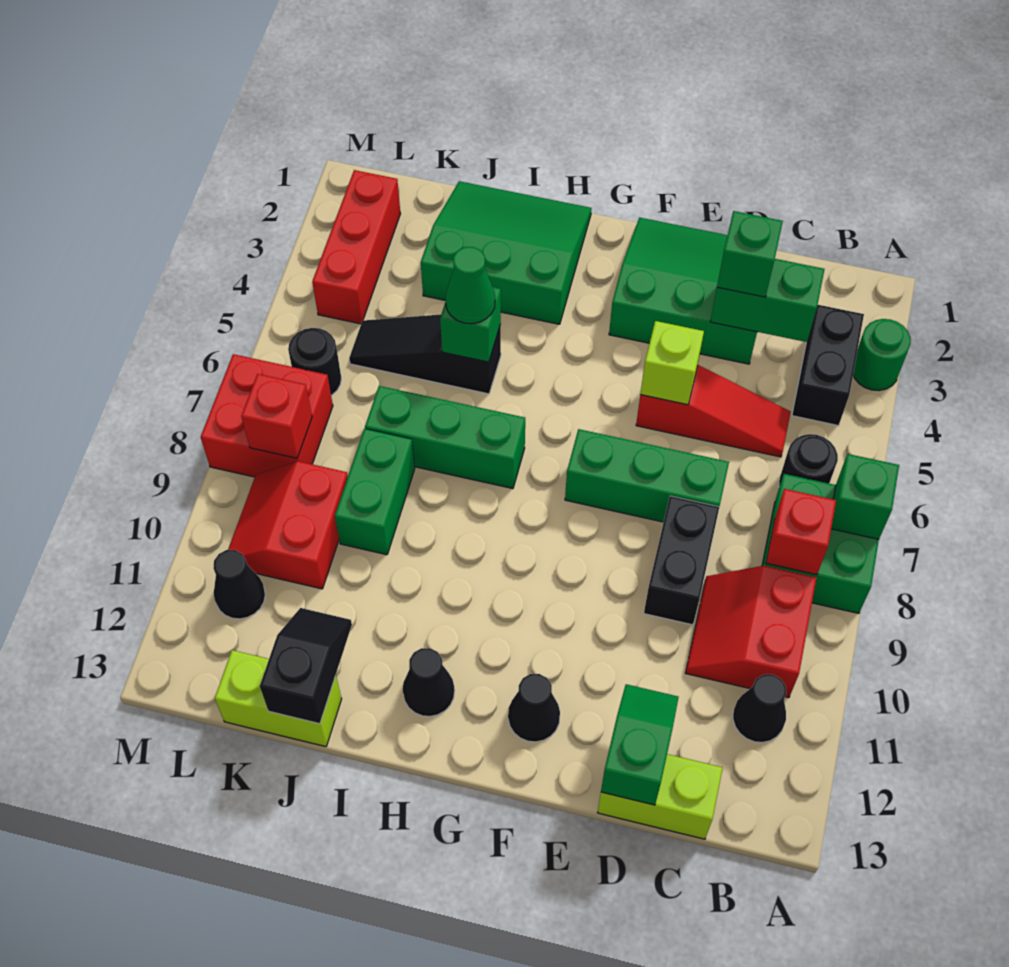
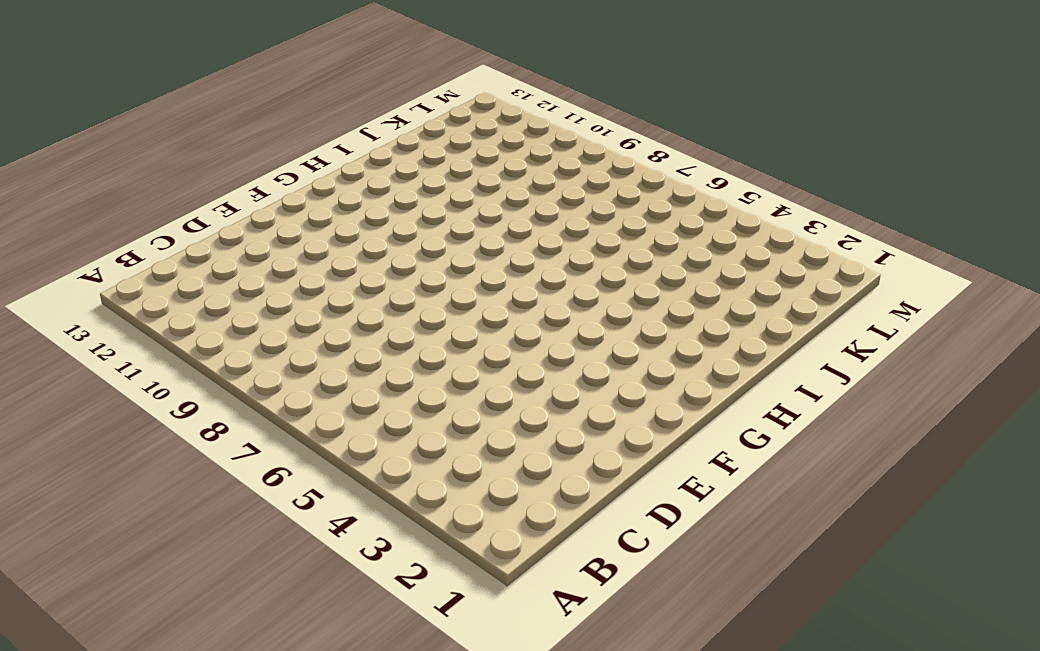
none -> green round brick A3 level 1
none -> green brick A7:B8 level 1
none -> black brick B3:B4 level 1
none -> black round brick B6 level 1

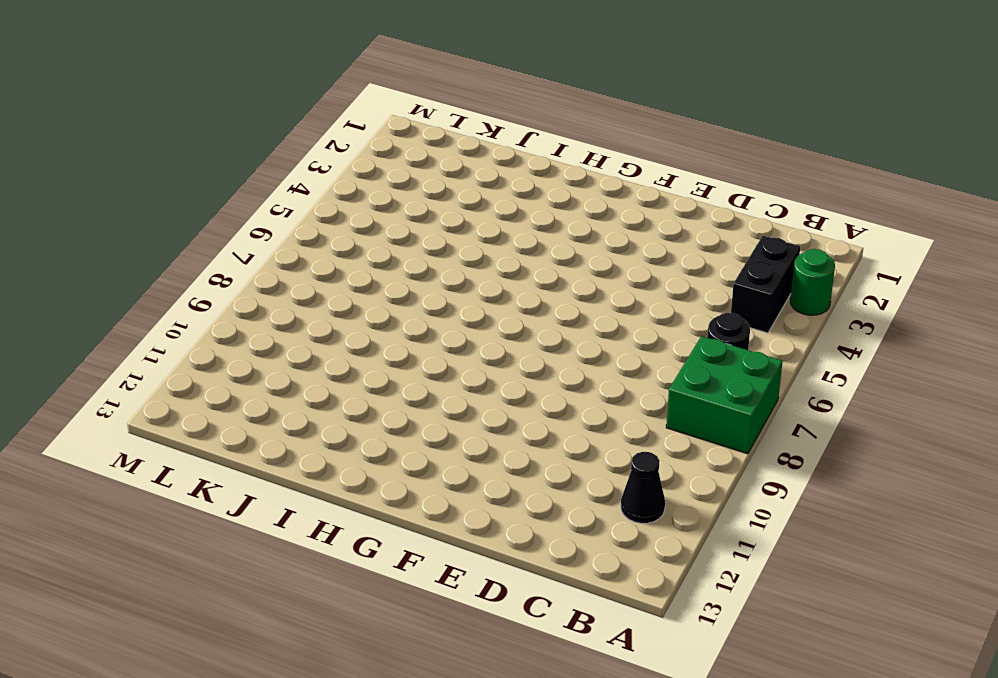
none -> red slope B9:C10 level 1 top B
none -> red slope C5:E5 level 1 top E
none -> lime brick C13:D13 level 1
none -> green slope D1:F3 level 1 top 3

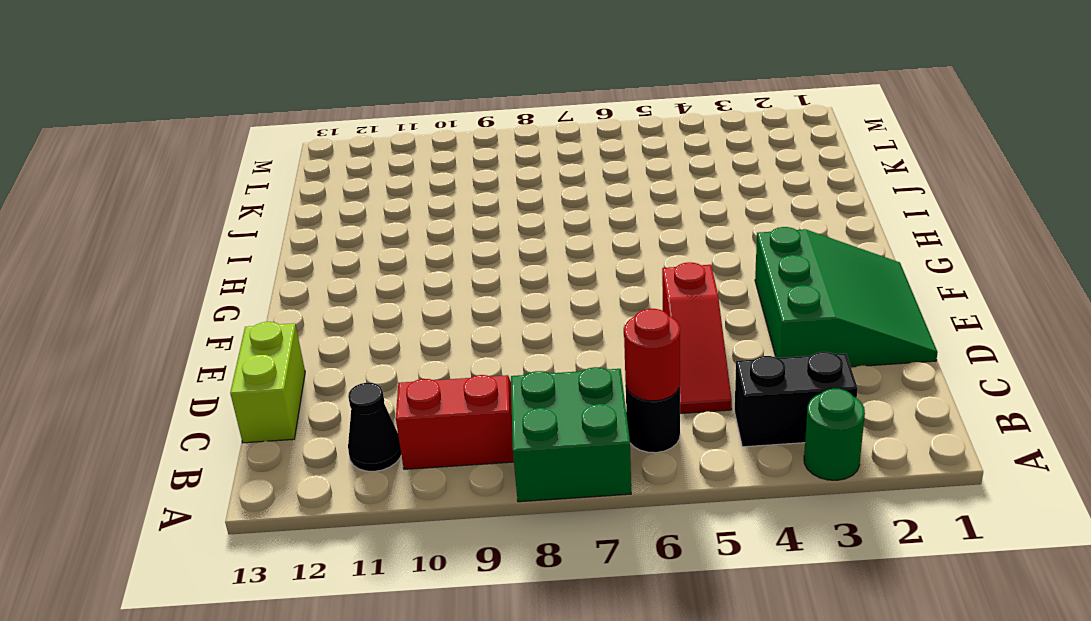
red round brick B6 level 2 -> none
none -> green brick D7:F7 level 1
none -> black brick D8:D9 level 1
none -> black cone F12 level 1
none -> green slope H1:J3 level 1 top 3

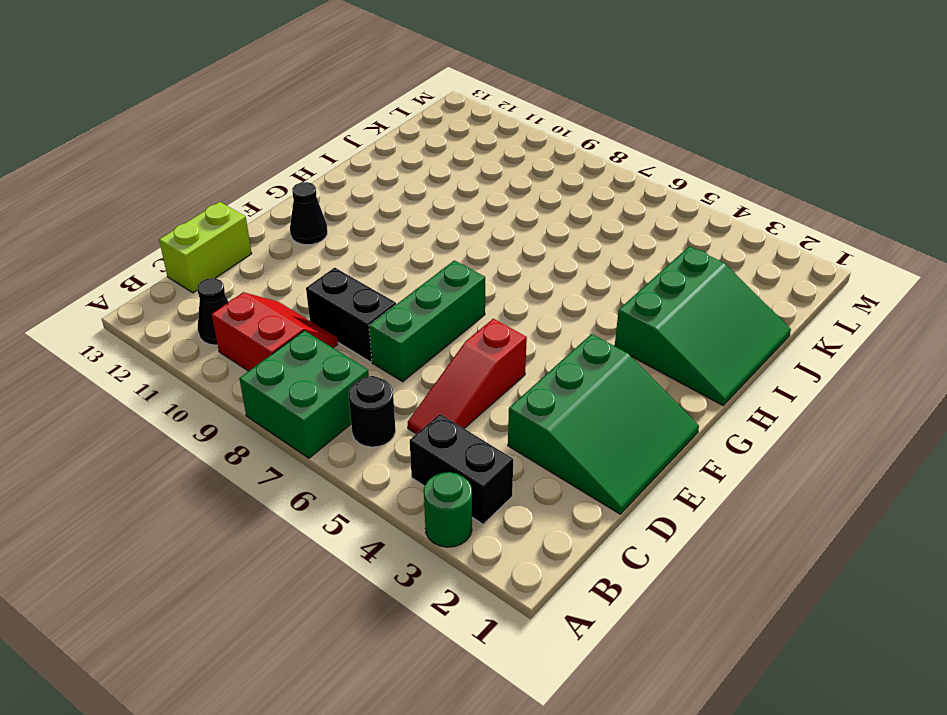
none -> green brick H7:J7 level 1
none -> black cone H12 level 1
none -> black slope I5:K5 level 1 top I
none -> green brick J8:J9 level 1

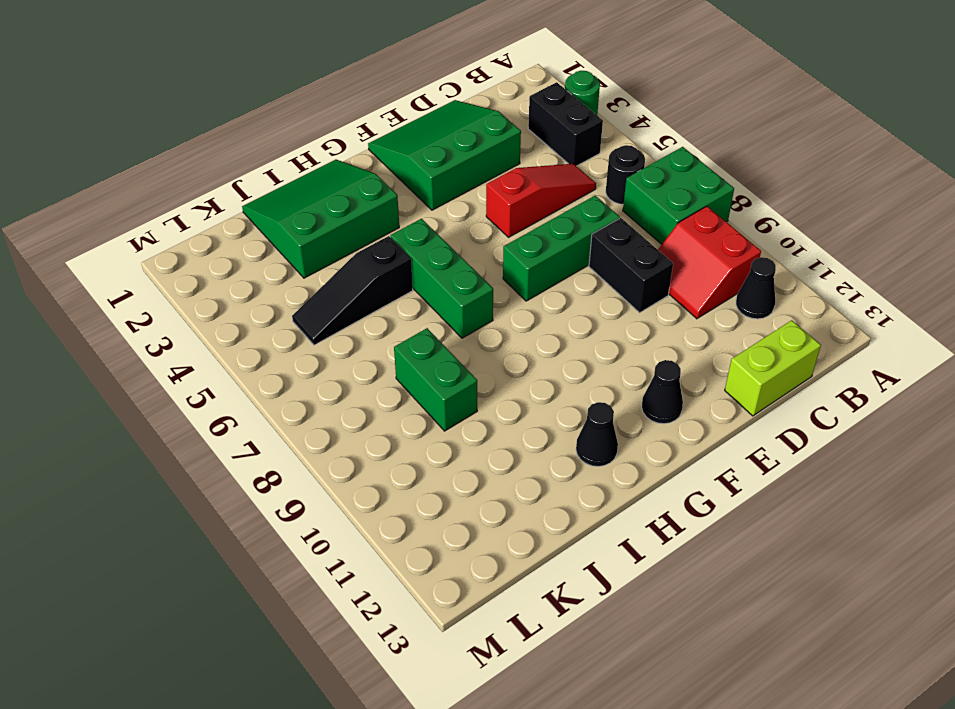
green brick H5:H7 level 1 -> green brick H7:J7 level 1
none -> lime brick J13:K13 level 1
none -> red slope K9:L10 level 1 top K
none -> red brick L2:L4 level 1
none -> black round brick L6 level 1

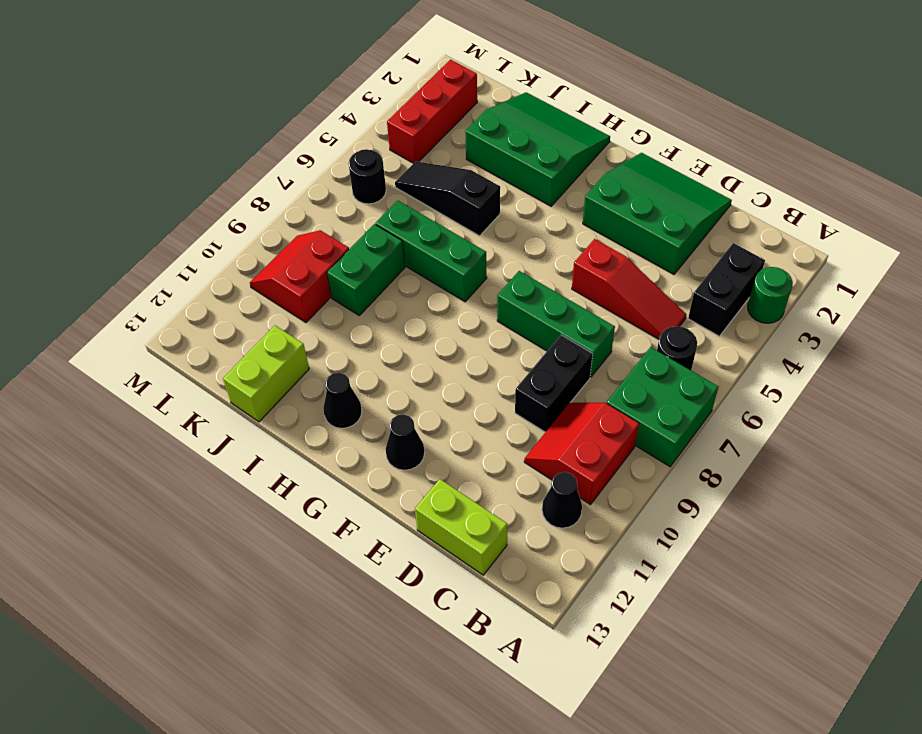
lime brick J12:J13 level 1 -> lime brick J13:K13 level 1
none -> red brick L7:M8 level 1
none -> black cone L11 level 1
none -> green brick A7 level 2
none -> red brick B8 level 2

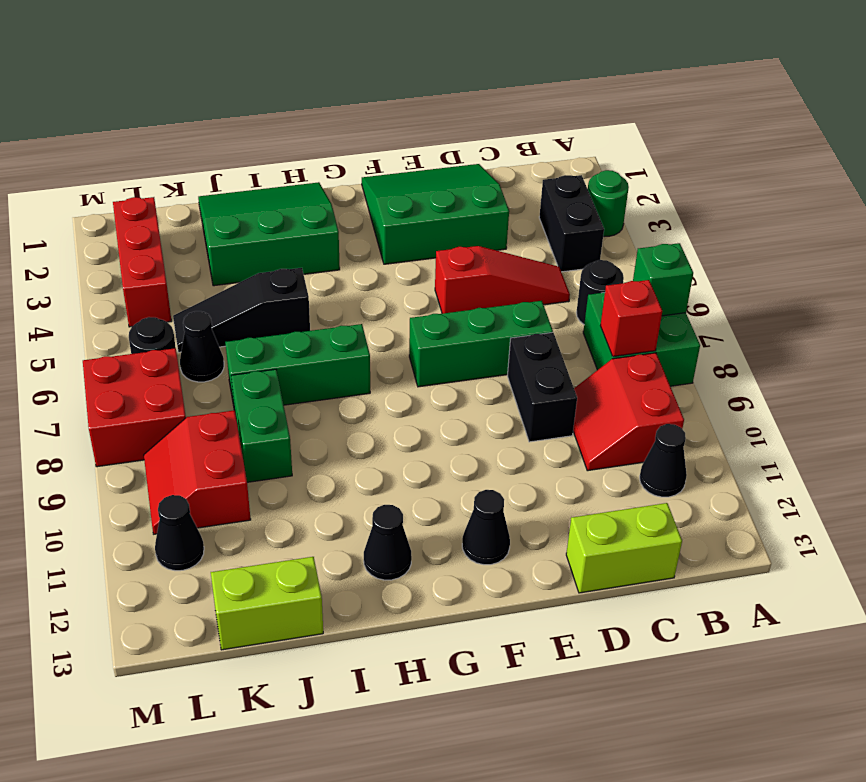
black cone K6 level 1 -> none
none -> green brick C3:D3 level 2
none -> green slope D12:D13 level 2 top 13
none -> lime brick E5 level 2
none -> green brick I5 level 2

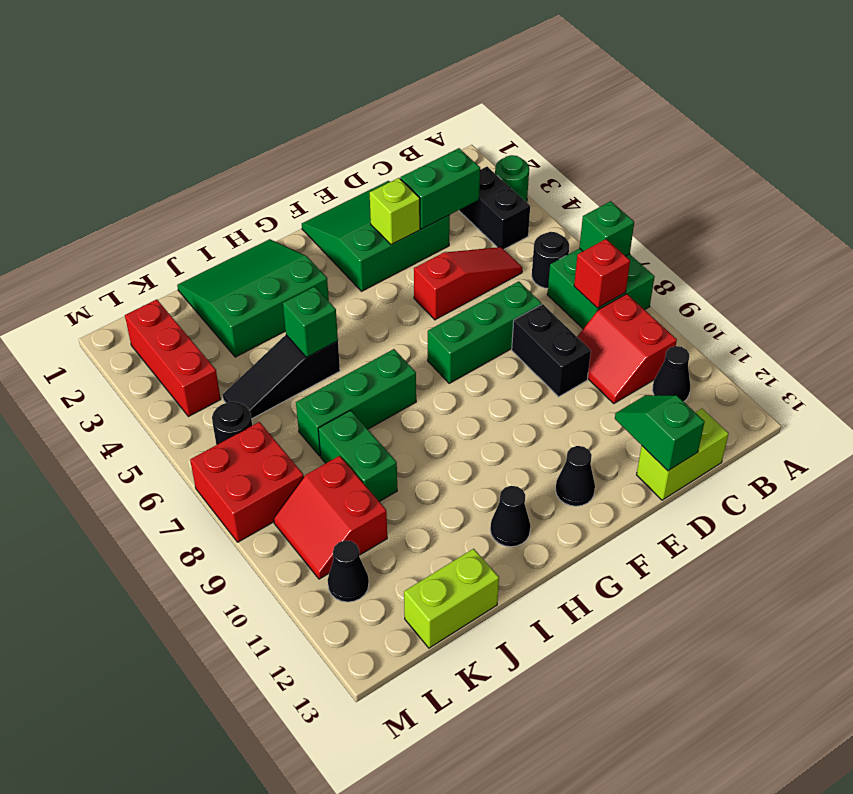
lime brick E3 level 2 -> lime brick E5 level 2
none -> black slope J12:J13 level 2 top 13
none -> red brick L8 level 2
none -> green brick D3 level 3
none -> green cone I5 level 3

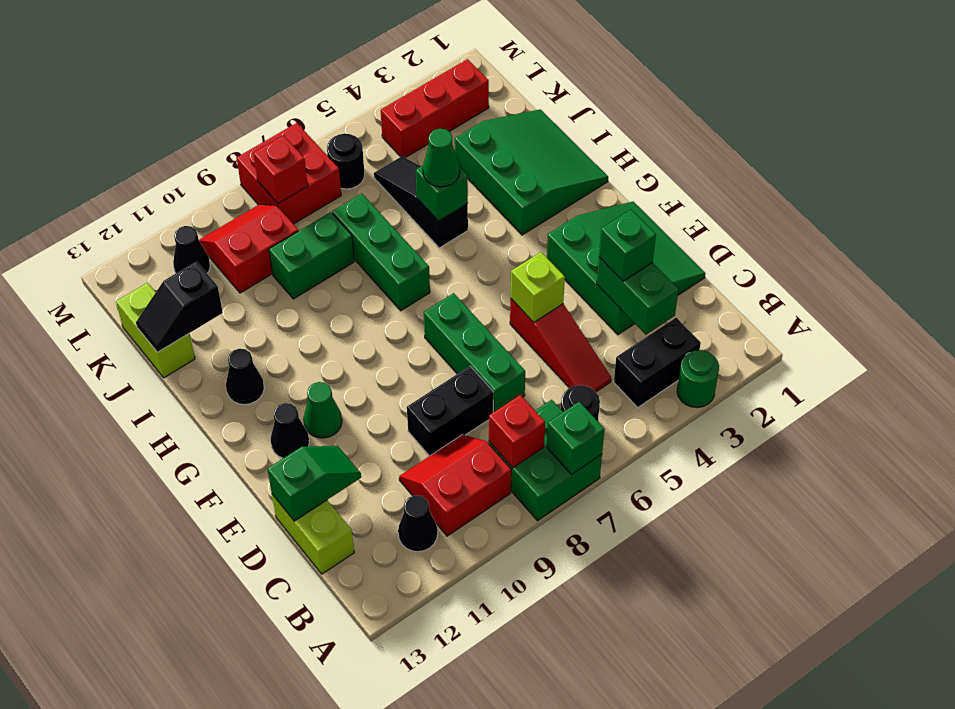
green cone F11 level 1 -> none
black slope J12:J13 level 2 top 12 -> black slope J12:J13 level 2 top 13

